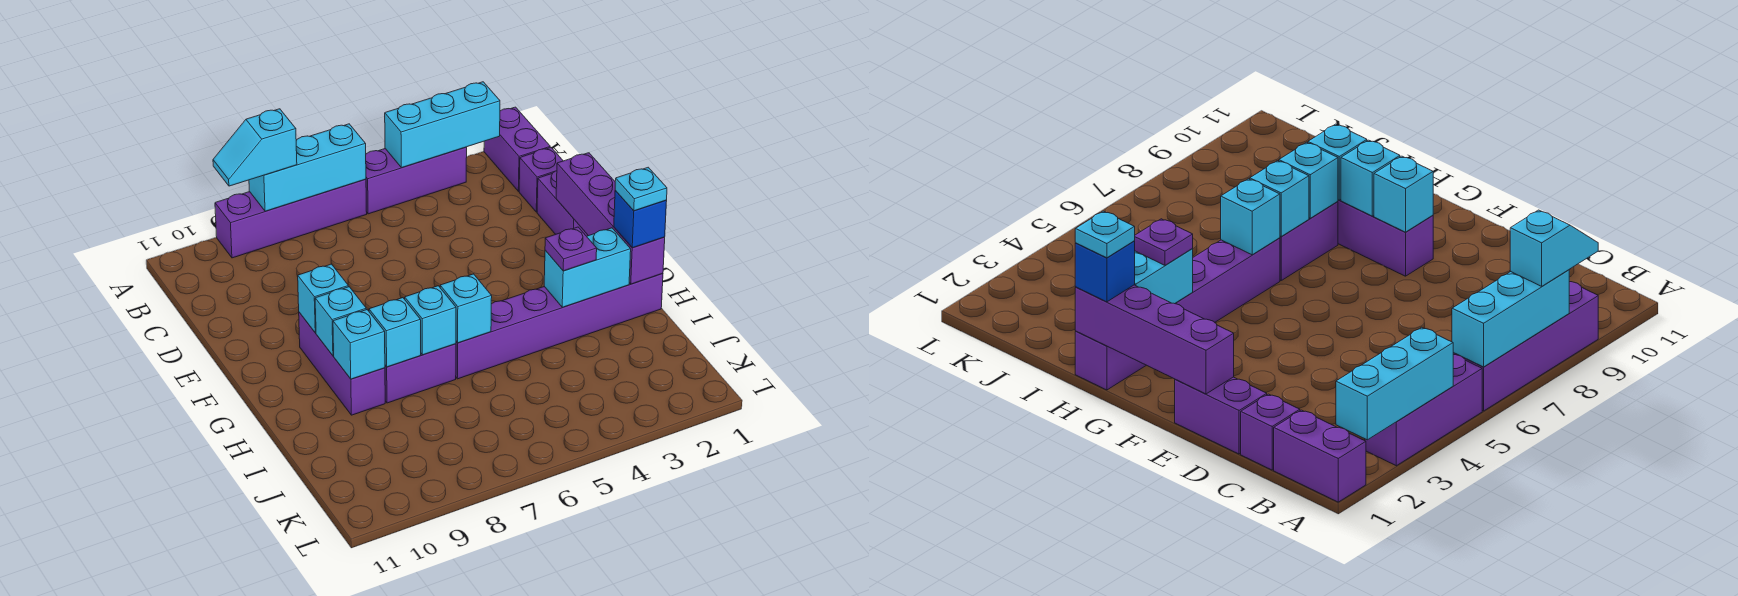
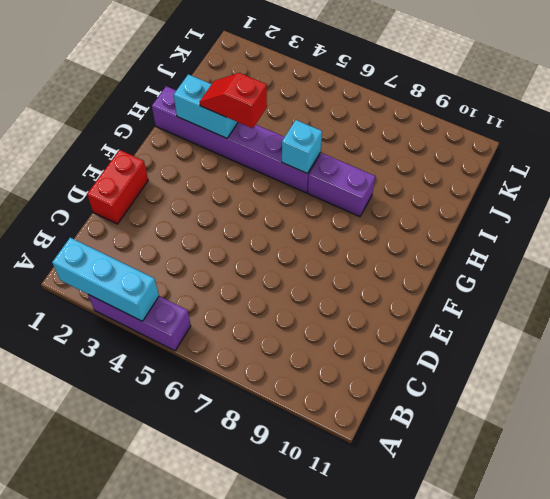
red brick D1:E1 level 1 -> purple brick D1:E1 level 1
red slope H3:H4 level 3 top 4 -> purple plate H3 level 3
none -> purple brick A1:B1 level 1
none -> purple brick A6:A9 level 1
none -> purple brick C1 level 1

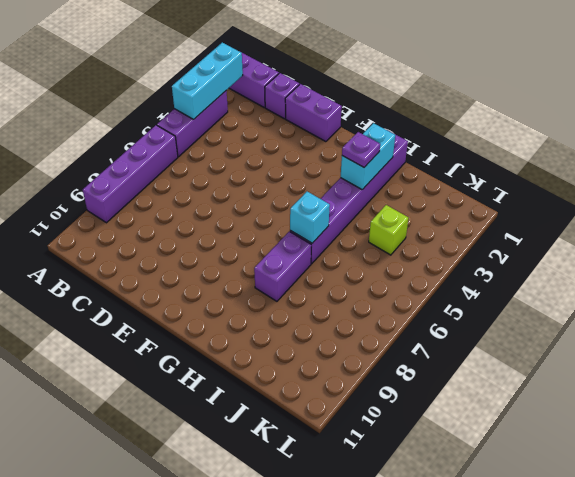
lime brick J4 level 1 -> none
none -> purple brick F9:H9 level 1
none -> cyan brick A6:A8 level 2
none -> purple brick E1:H1 level 2

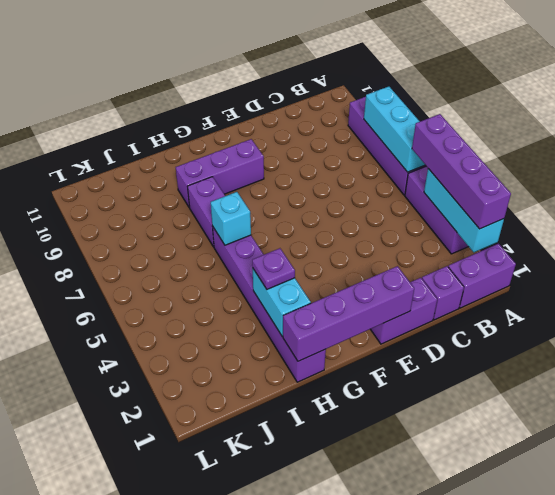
purple brick A2:A5 level 3 -> none
none -> cyan brick F9 level 2
none -> cyan brick G9 level 2
none -> cyan brick H7 level 2

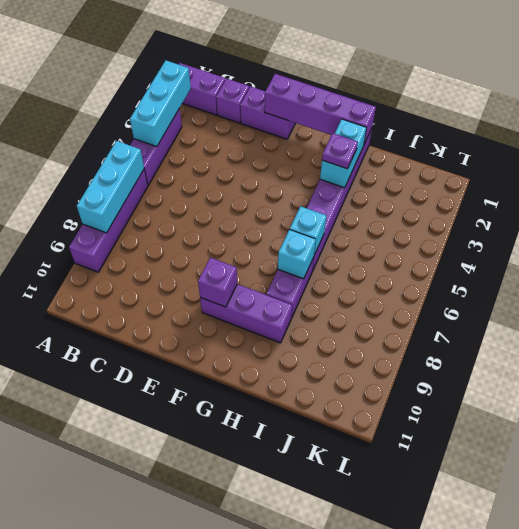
purple brick F9 level 2 -> cyan brick F9 level 2
none -> cyan brick G9 level 2
none -> cyan brick H8 level 2
none -> cyan brick H9 level 2

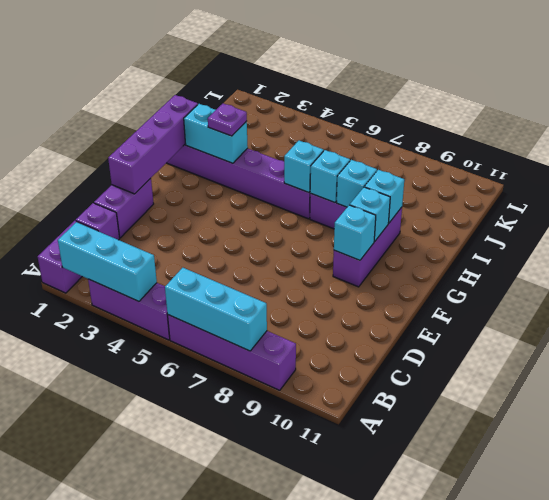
none -> cyan slope A8:A9 level 3 top 8
none -> blue brick H1 level 3
none -> cyan plate H1 level 4

